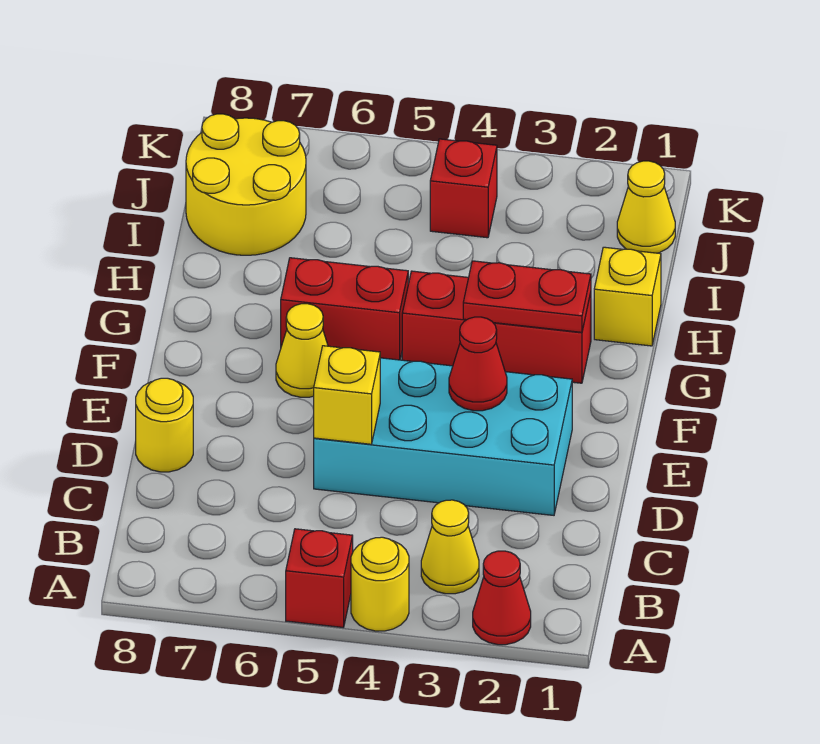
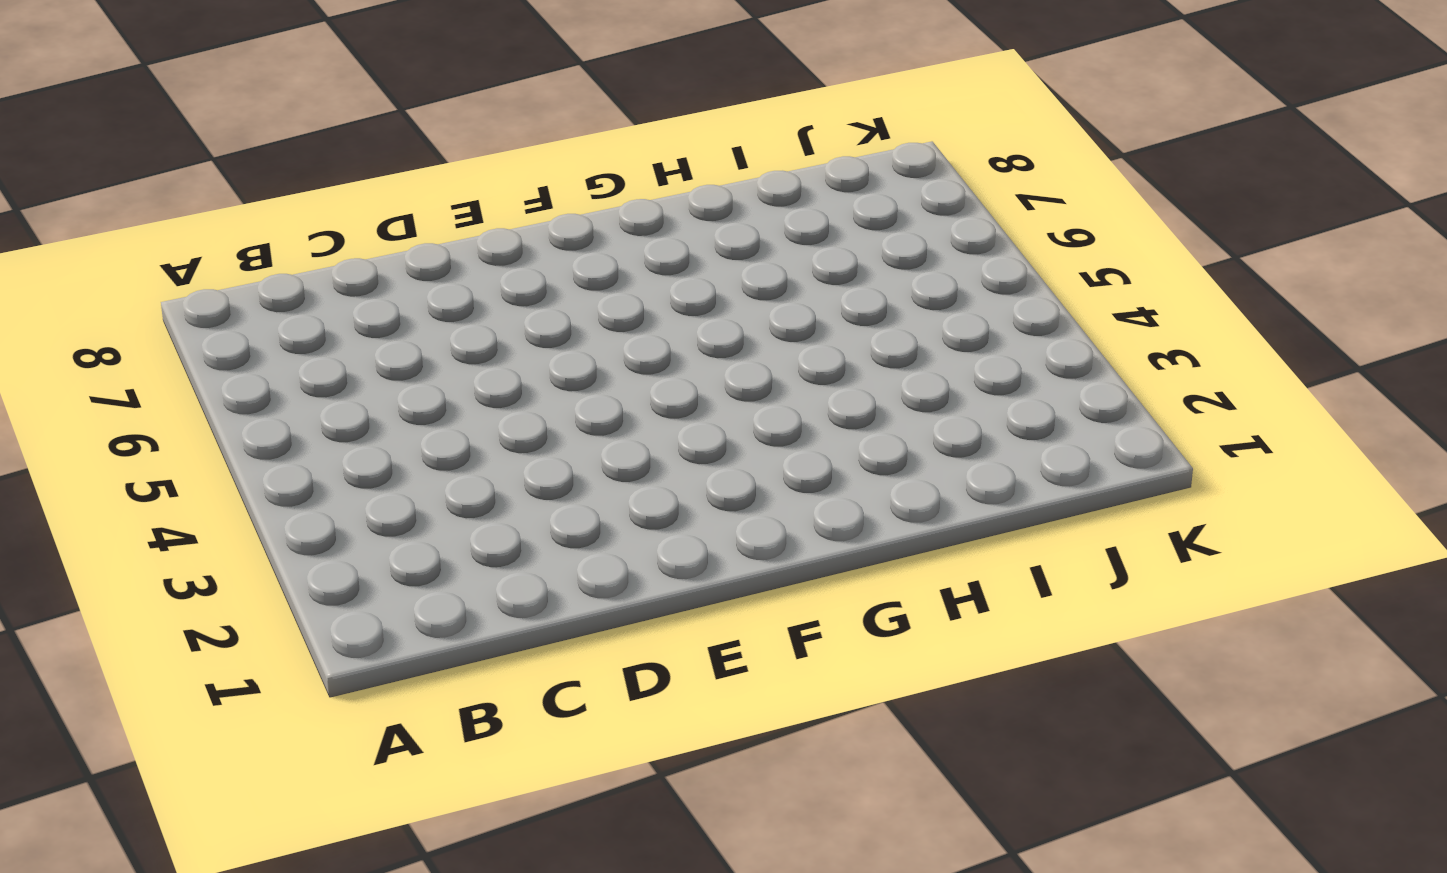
none -> red cone A2 level 1
none -> yellow round brick A4 level 1
none -> red brick A5 level 1

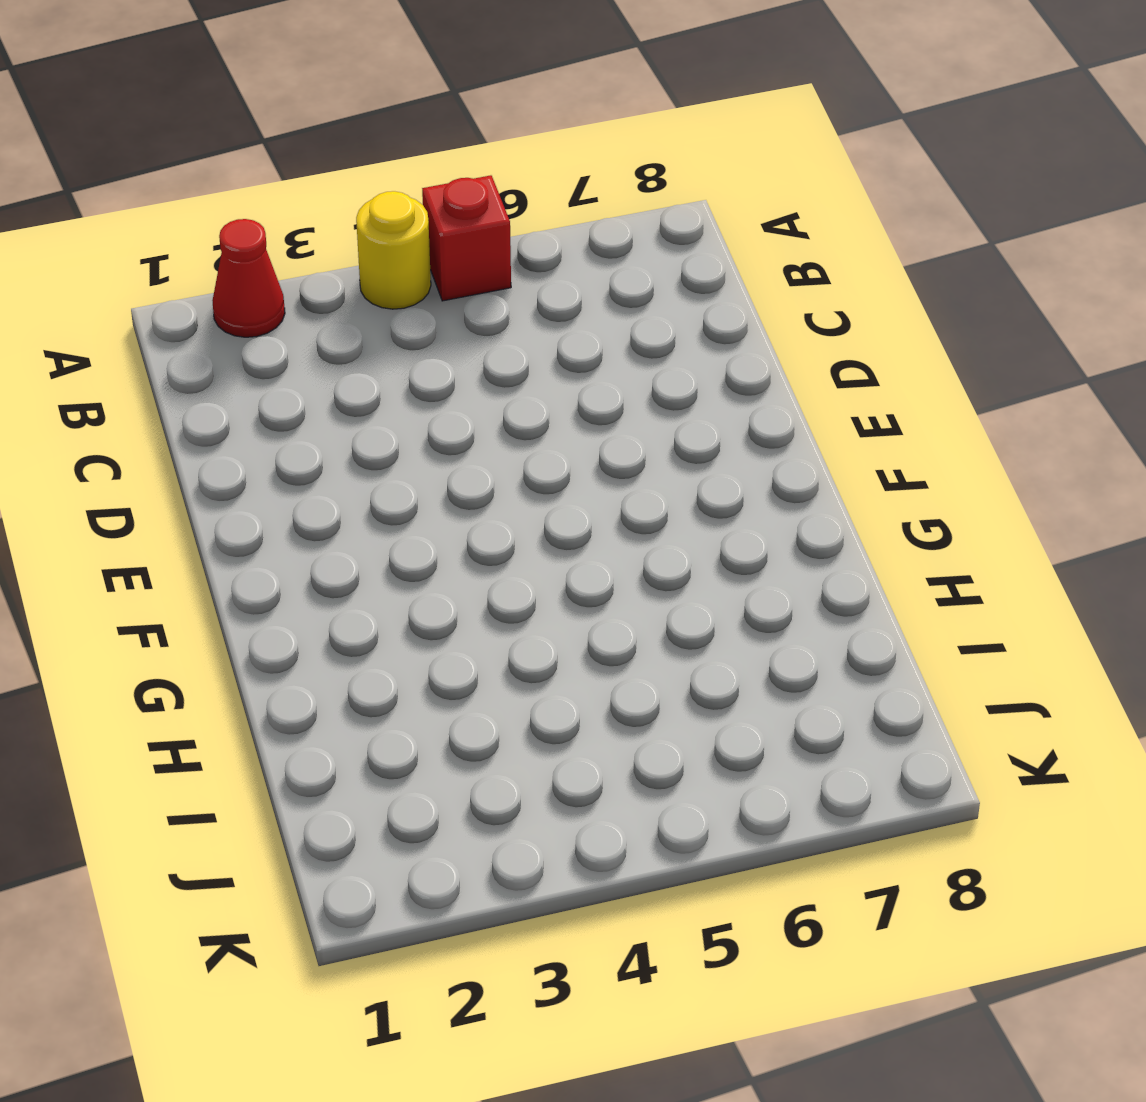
none -> yellow cone B3 level 1
none -> cyan brick D2:E5 level 1
none -> yellow round brick D8 level 1

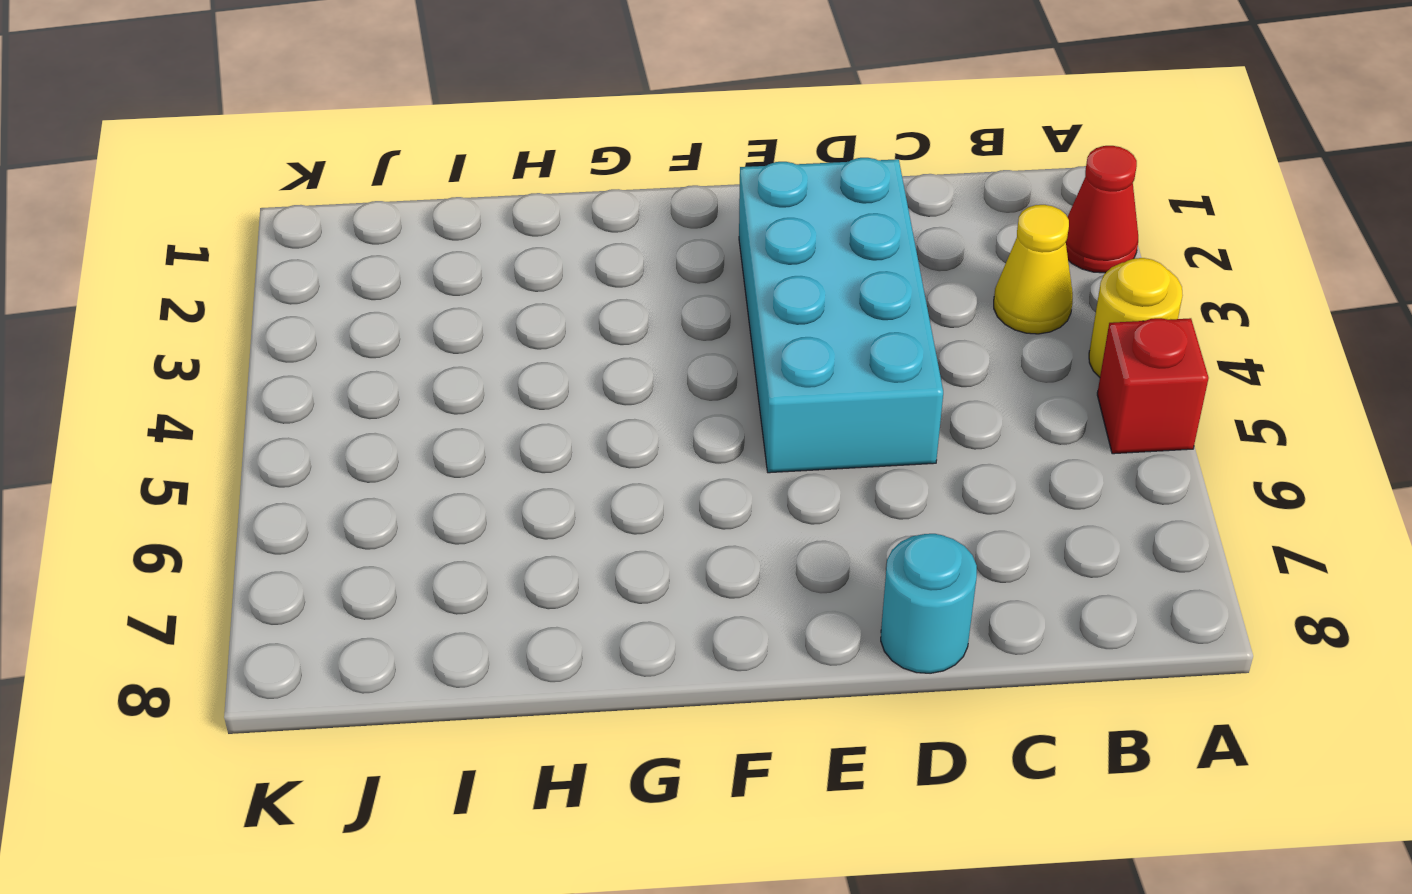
cyan round brick D8 level 1 -> yellow round brick D8 level 1
none -> yellow cone F6 level 1
none -> red brick G2:G4 level 1
none -> red brick G5:G6 level 1

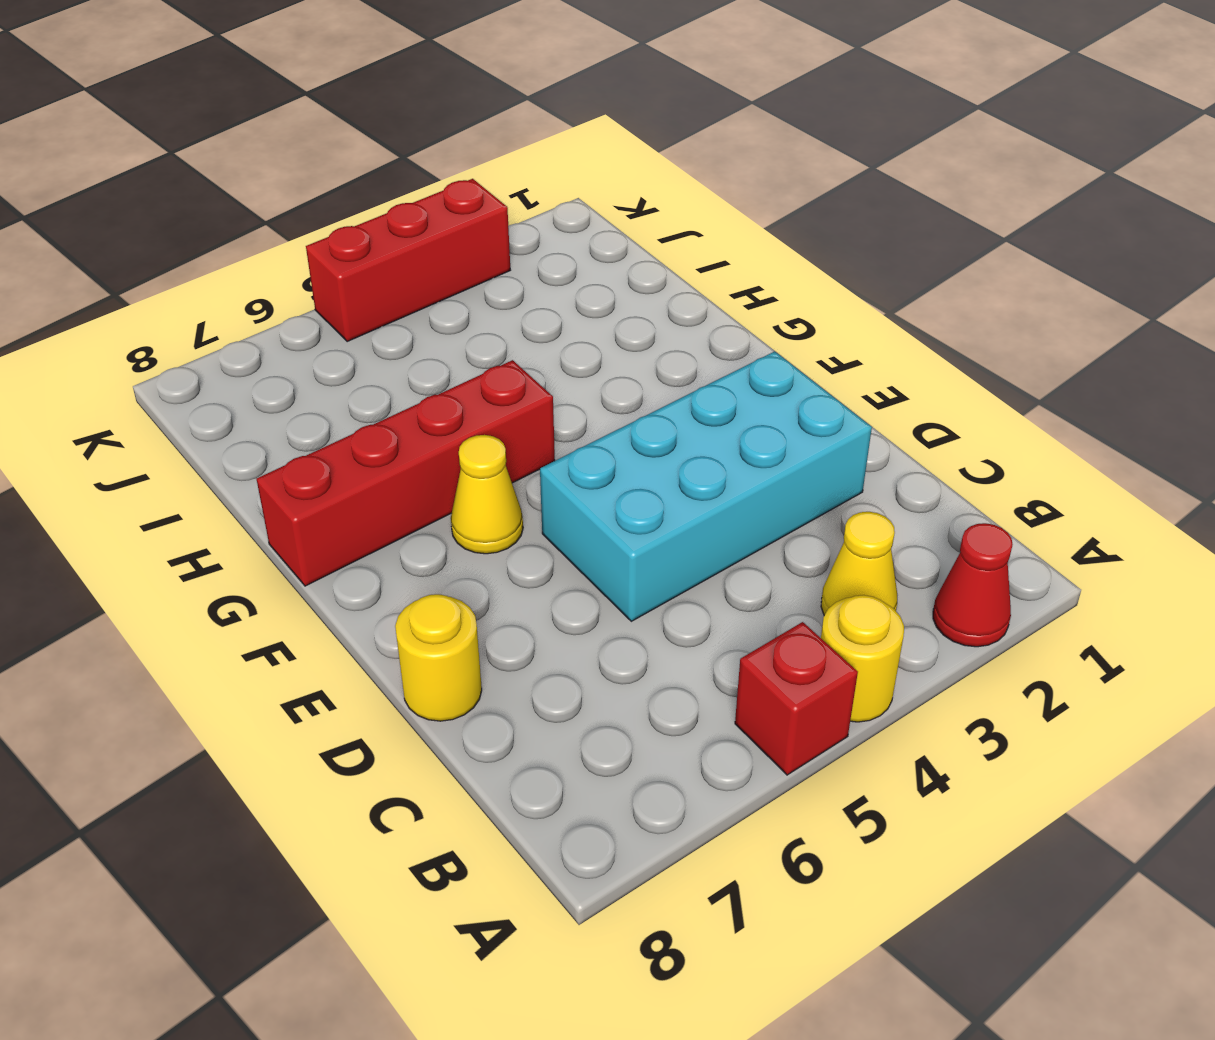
red brick G5:G8 level 1 -> red brick G5:G6 level 1
red brick K3:K5 level 1 -> red brick G2:G4 level 1
none -> yellow brick H1 level 1
none -> yellow round brick I7:J8 level 1
none -> yellow cone J1 level 1

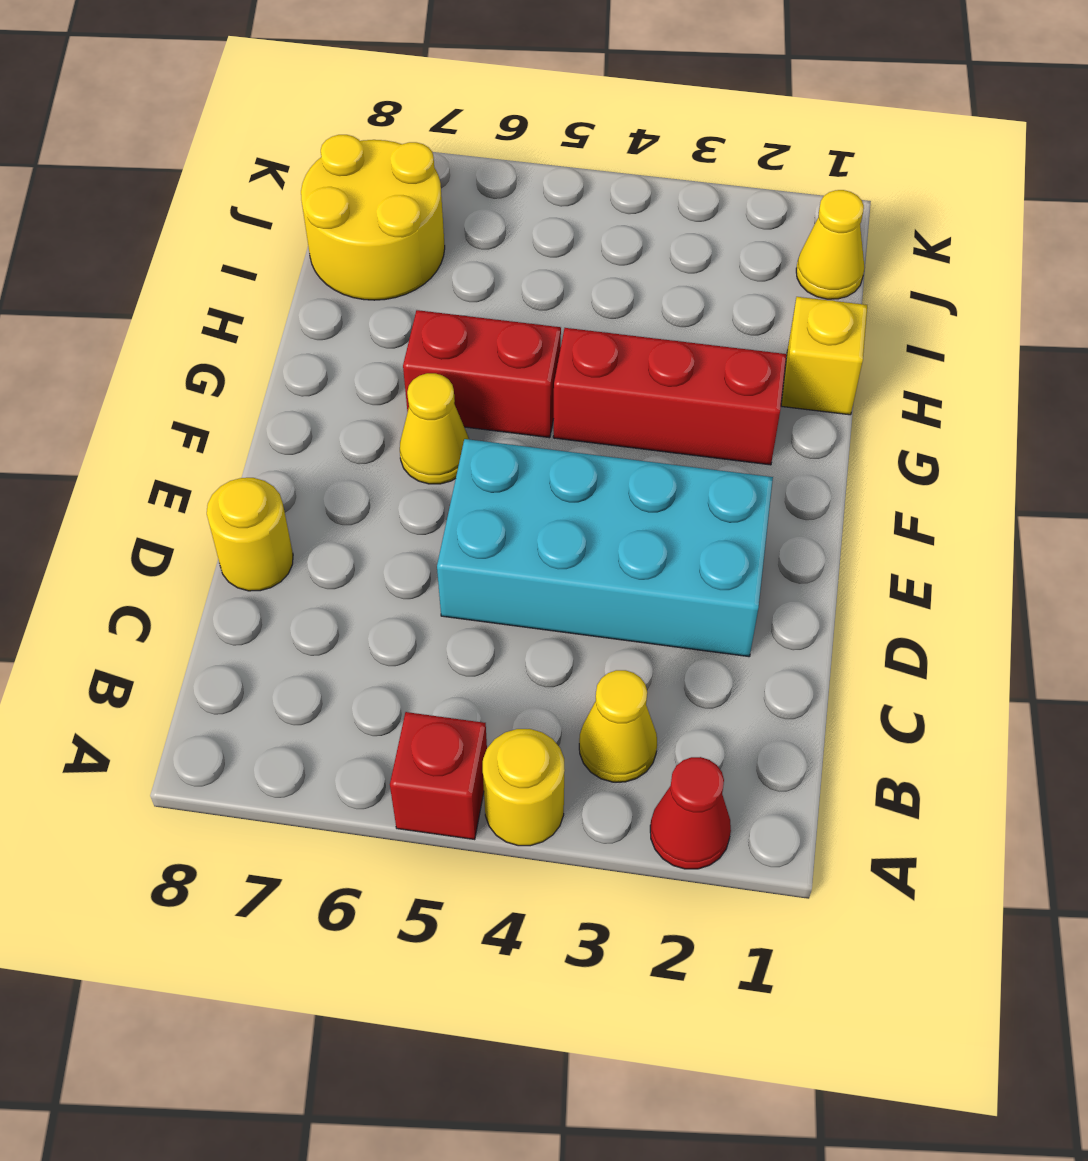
none -> red brick J4 level 1
none -> yellow brick D5 level 2
none -> red cone E3 level 2

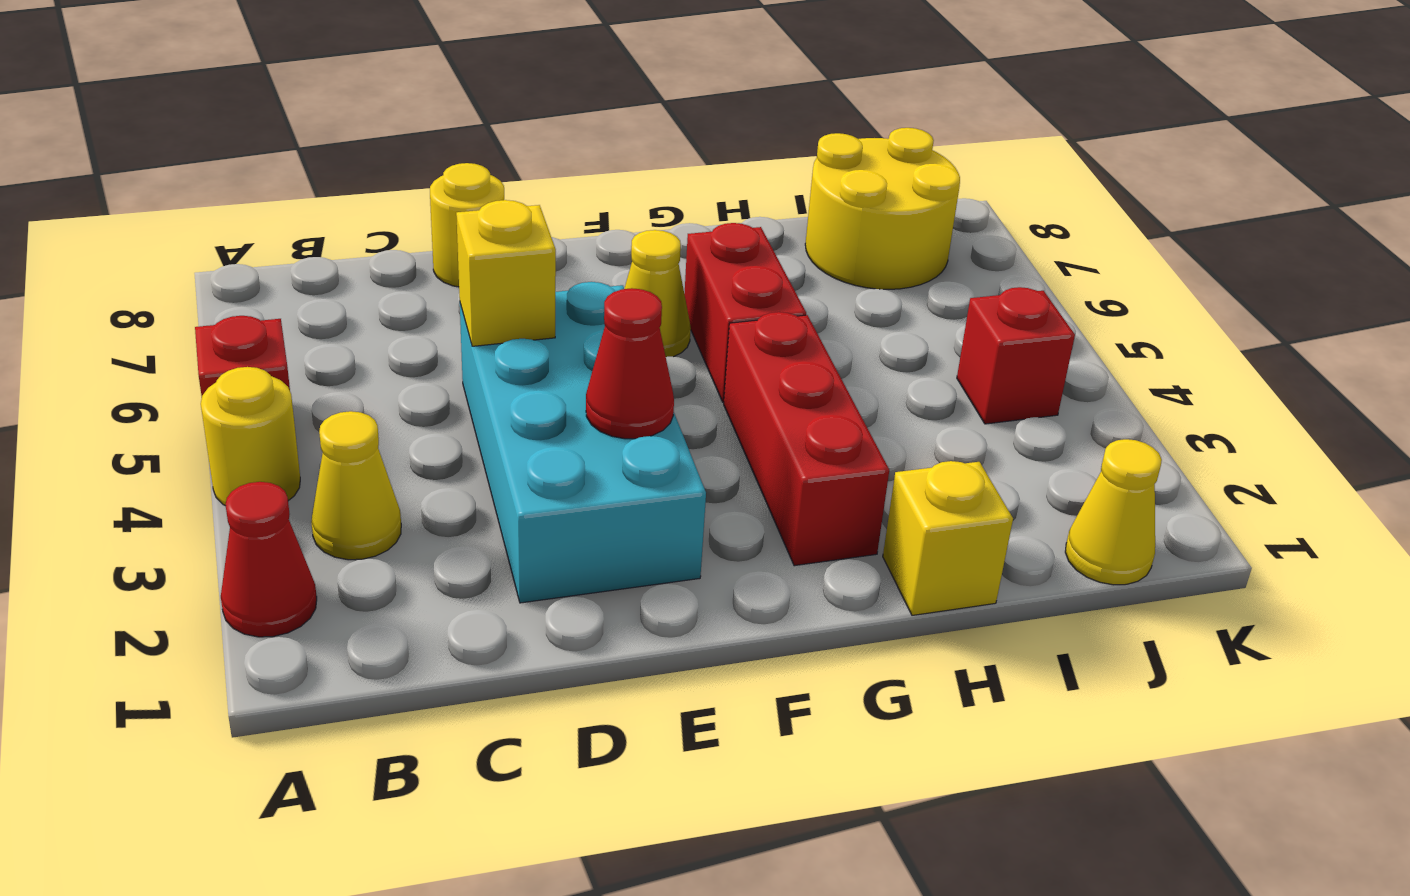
none -> red plate G2:G3 level 2

